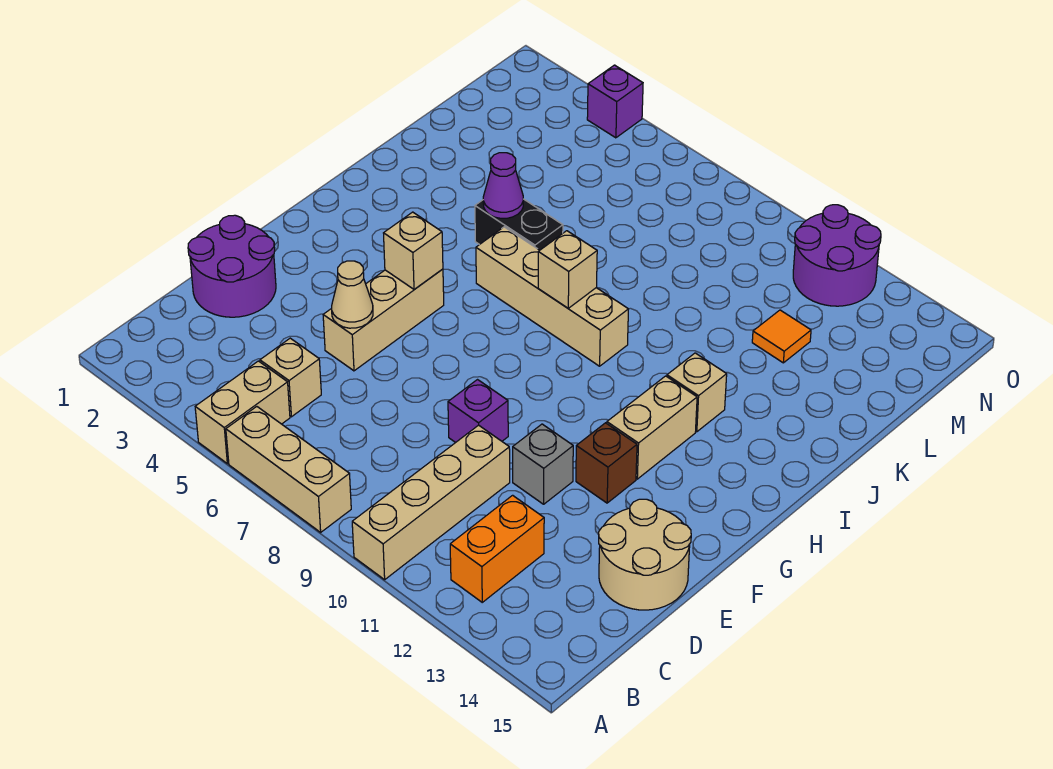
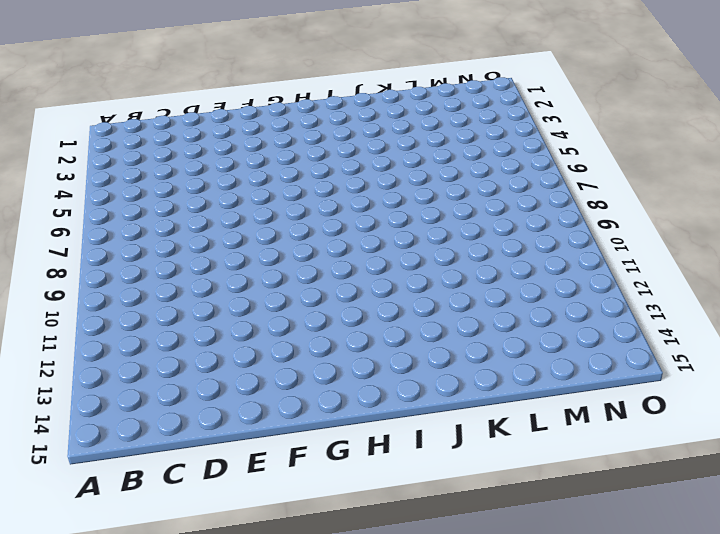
none -> tan brick A5:B5 level 1
none -> tan brick A6:A8 level 1
none -> tan brick A10:D10 level 1

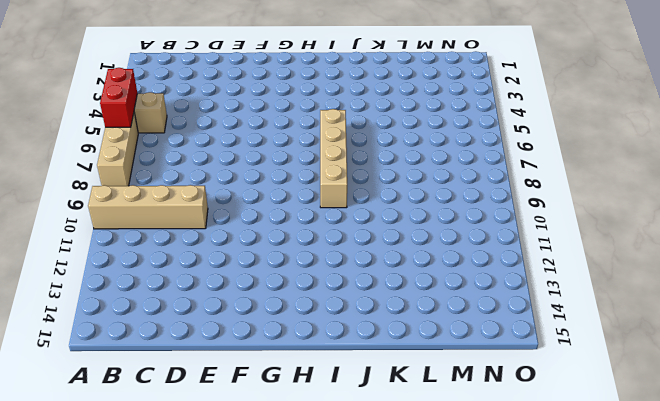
red brick A5:A6 level 2 -> none
none -> orange brick B12:C12 level 1
none -> tan brick C5 level 1
none -> purple round brick D1:E2 level 1

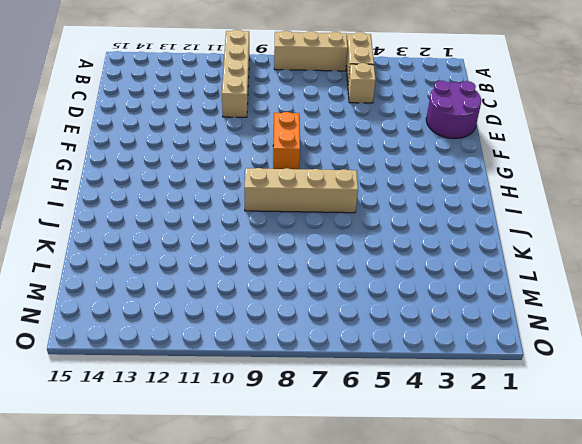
orange brick F8:G8 level 1 -> orange brick B12:C12 level 1
none -> tan round brick D14:E15 level 1
none -> tan brick E5:G5 level 1
none -> purple brick E9 level 1

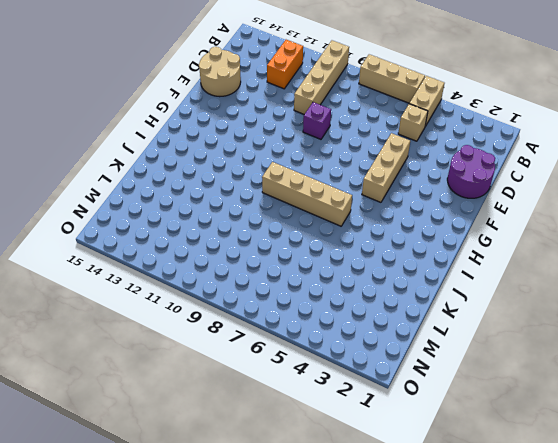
none -> grey brick E11 level 1
none -> brown brick F12 level 1
none -> tan brick G12:H12 level 1

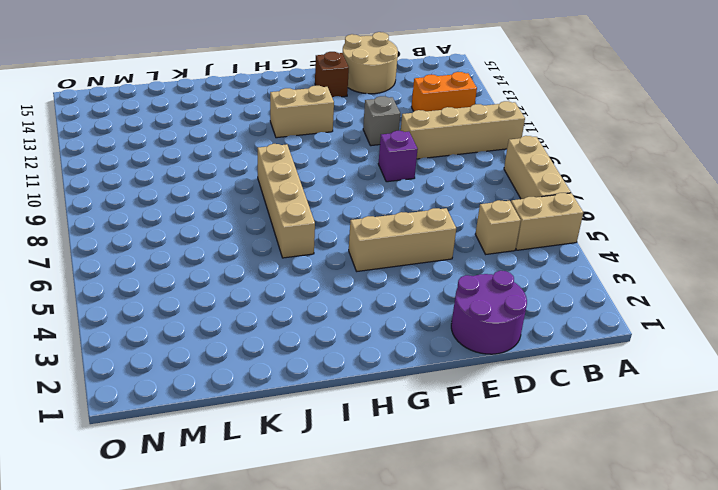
brown brick F14 level 1 -> brown brick F12 level 1
none -> tan brick I12 level 1
none -> black brick J5:J6 level 1
none -> orange tile L12 level 1

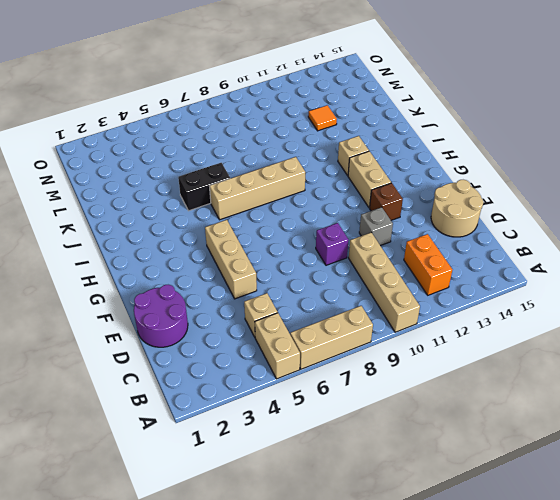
none -> purple round brick N11:O12 level 1
none -> purple brick O4 level 1
none -> tan cone E5 level 2

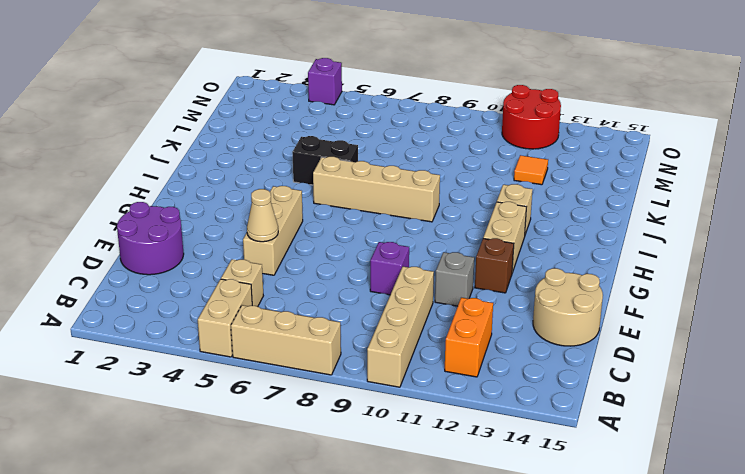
red round brick N11:O12 level 1 -> purple round brick N11:O12 level 1
none -> tan brick G5 level 2
none -> tan brick I8 level 2
none -> purple cone J5 level 2

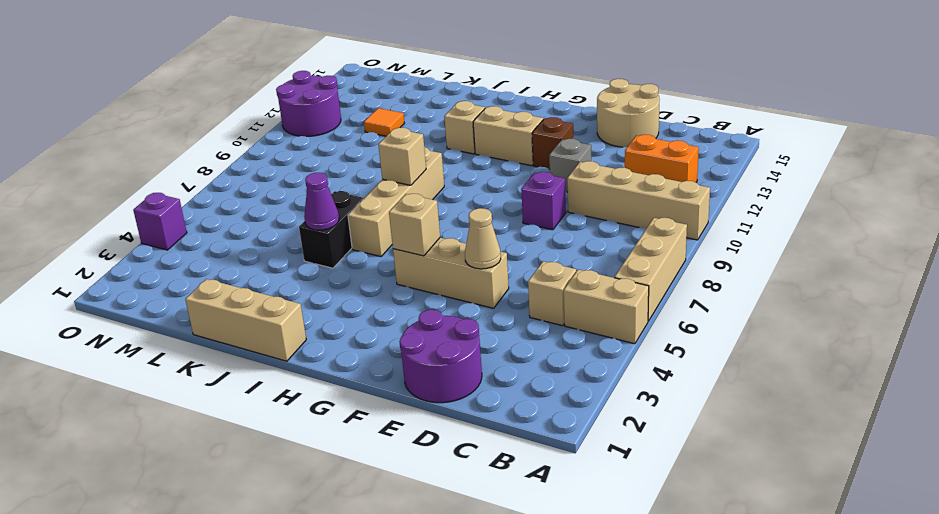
tan brick I1:K1 level 1 -> none

